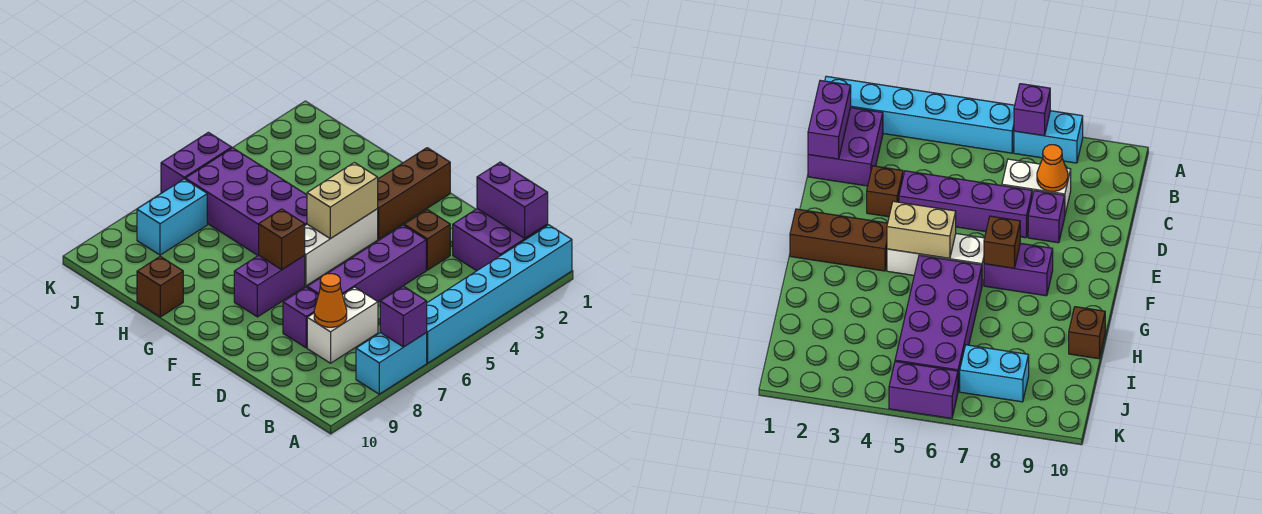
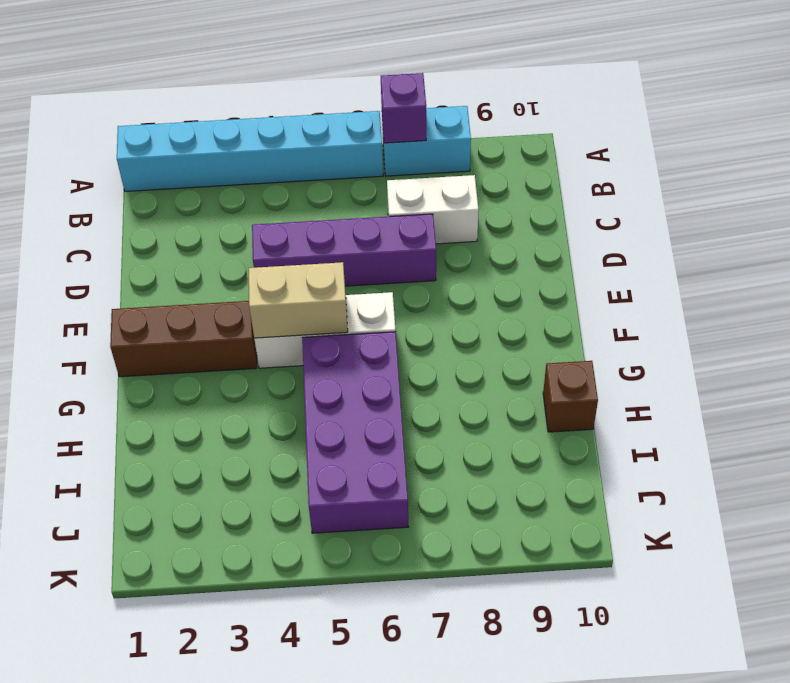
none -> purple brick B1:C2 level 1
none -> brown brick D3 level 1
none -> purple brick D8 level 1

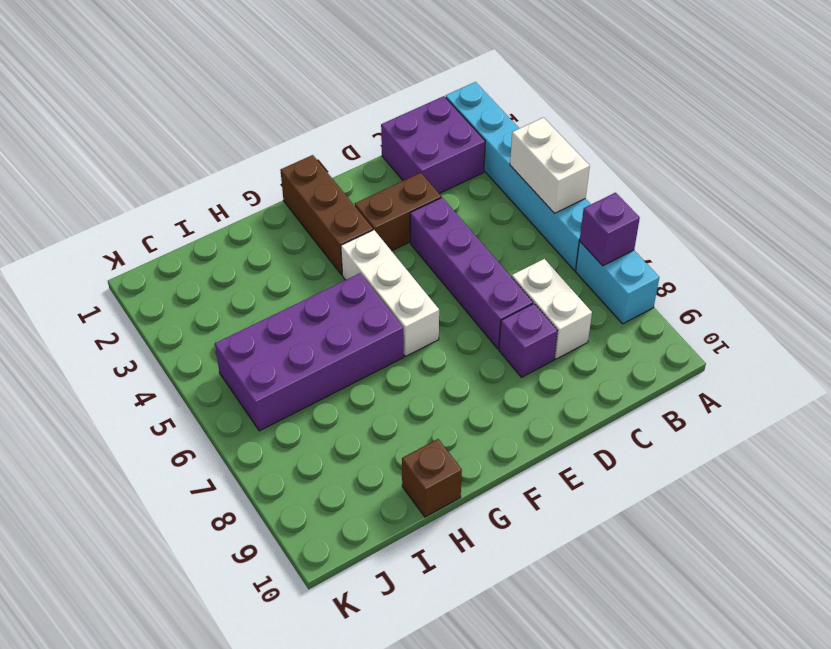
white brick A4:A5 level 2 -> none
brown brick D3:E3 level 1 -> brown brick D3 level 1
none -> purple brick F7:F8 level 1
none -> cyan brick J7:J8 level 1
none -> purple brick K5:K6 level 1

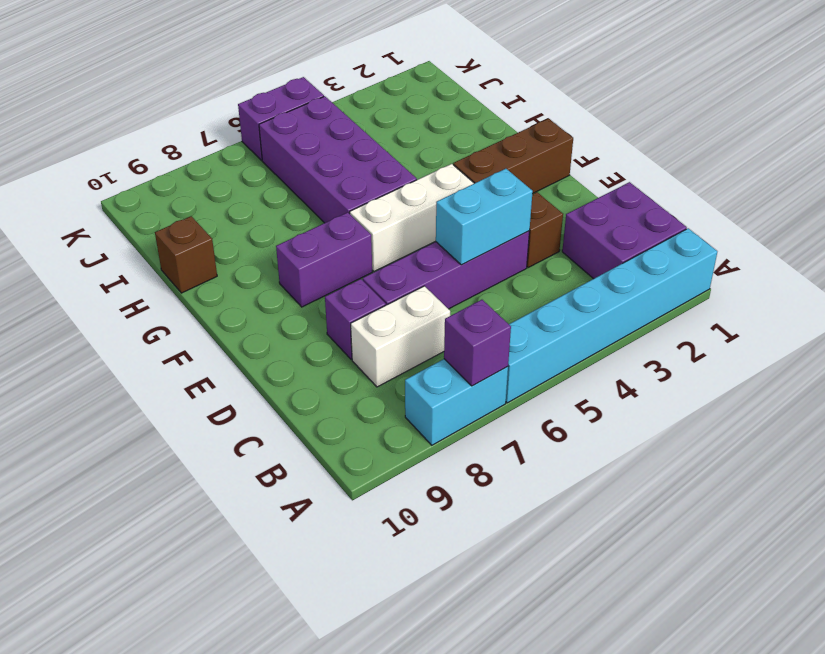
cyan brick D4:D5 level 2 -> cyan brick J7:J8 level 1
none -> purple brick B1:C1 level 2
none -> orange cone C8 level 2
none -> tan brick F4:F5 level 2

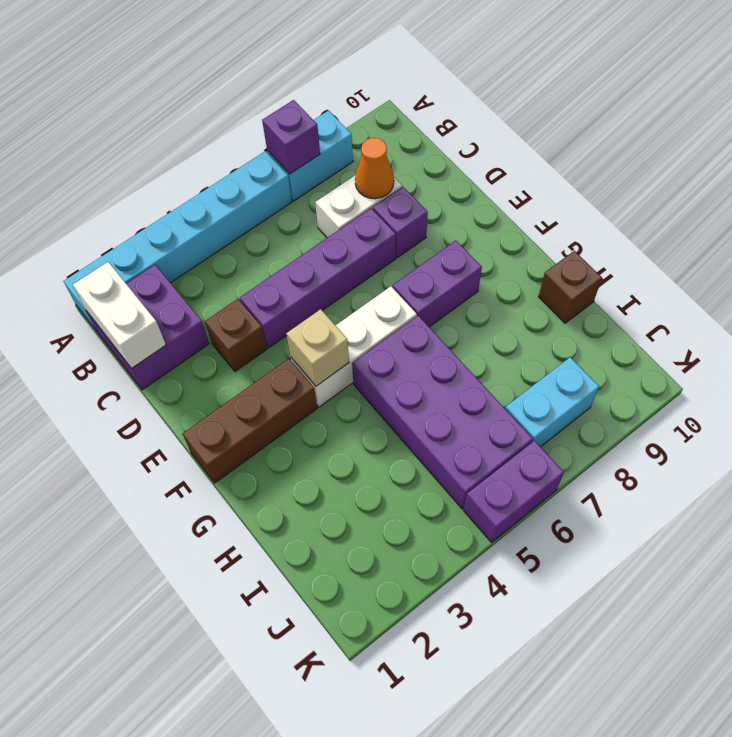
white brick B1:C1 level 2 -> purple brick B1:C1 level 2
tan brick F4 level 2 -> tan brick F4:F5 level 2
none -> brown brick F7 level 2

